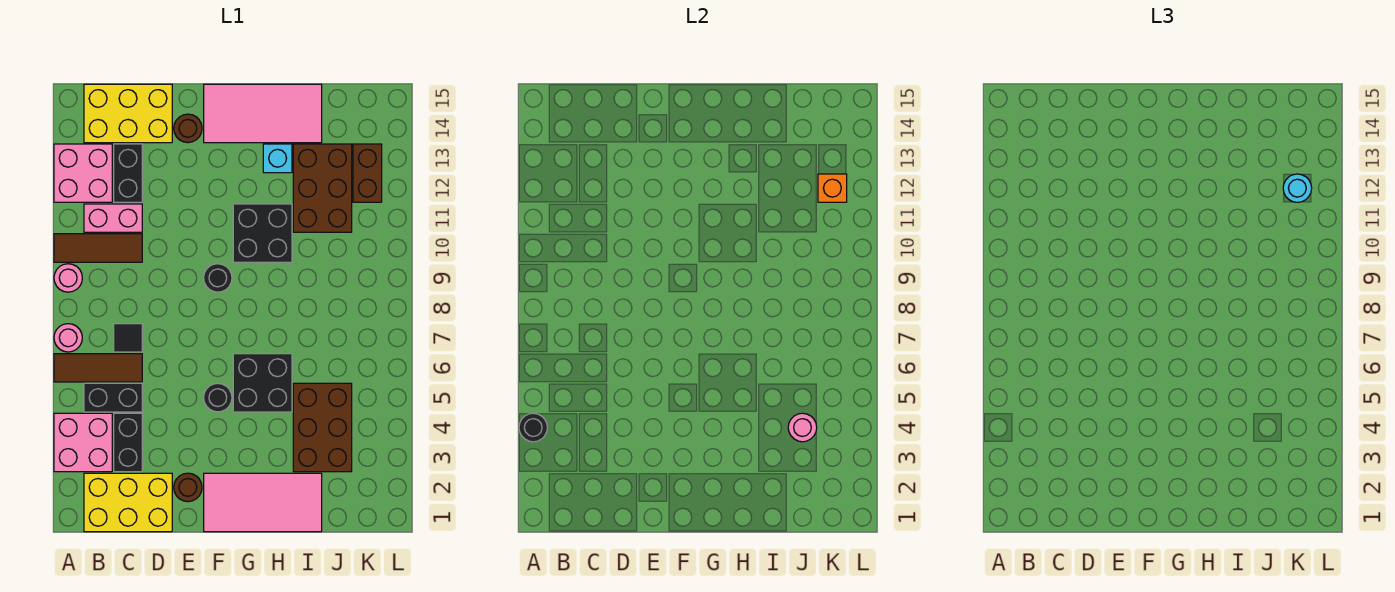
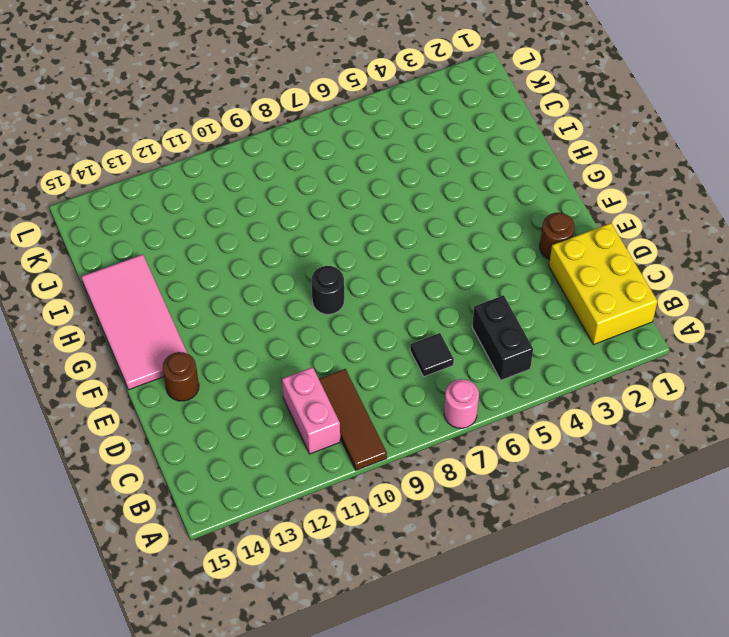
none -> pink brick A3:B4 level 1
none -> brown tile A6:C6 level 1
none -> pink round brick A9 level 1

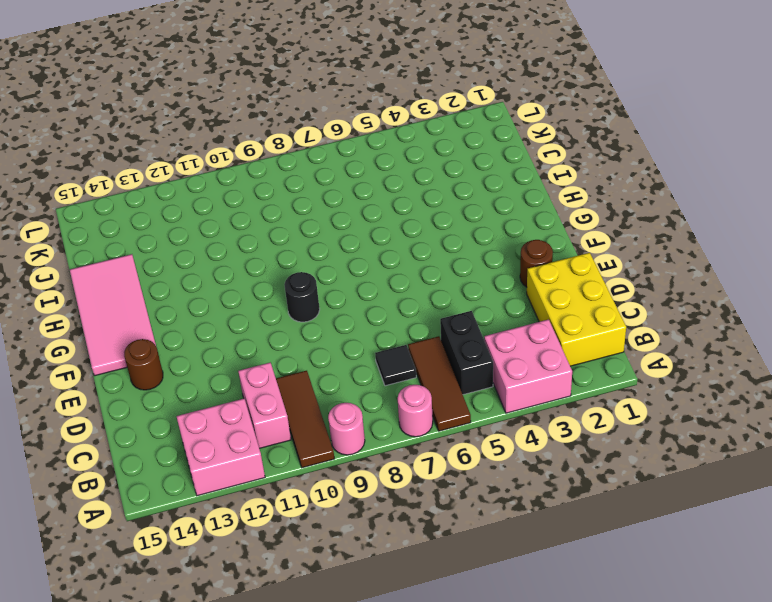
none -> yellow brick B14:D15 level 1
none -> black brick C3:C4 level 1
none -> black brick C12:C13 level 1

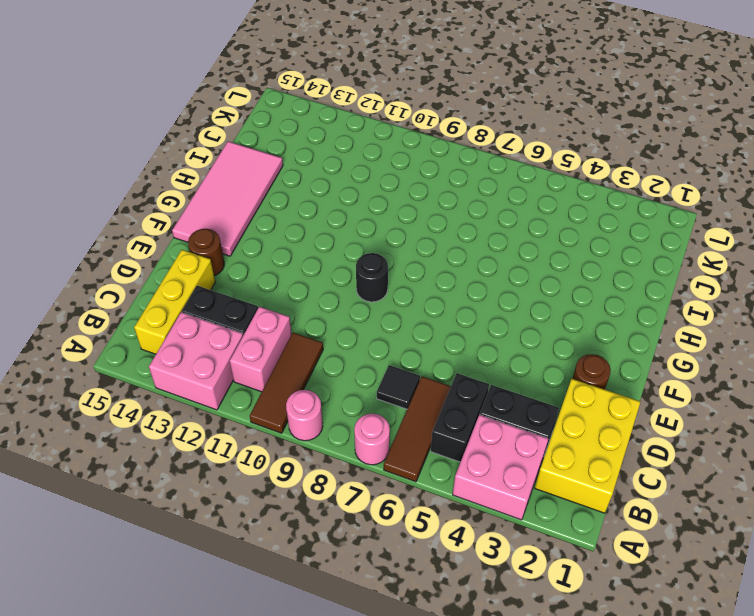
yellow brick B14:D14 level 1 -> yellow brick B14:D15 level 1
none -> pink tile F1:I2 level 1
none -> black round brick F5 level 1
none -> black brick G5:H6 level 1

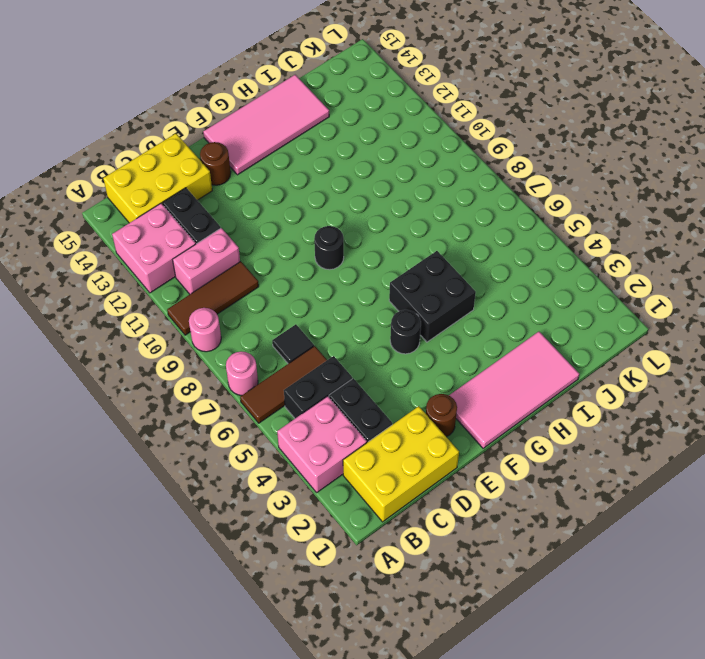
none -> black brick G10:H11 level 1
none -> cyan brick H13 level 1
none -> brown brick I3:J5 level 1

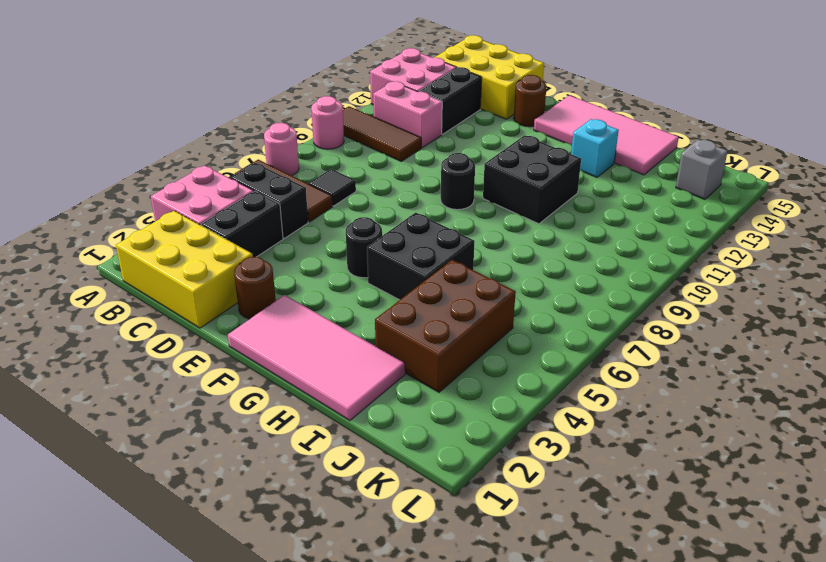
grey brick K14 level 1 -> none
none -> brown brick I11:J13 level 1
none -> brown brick K12:K13 level 1
none -> black round brick A4 level 2

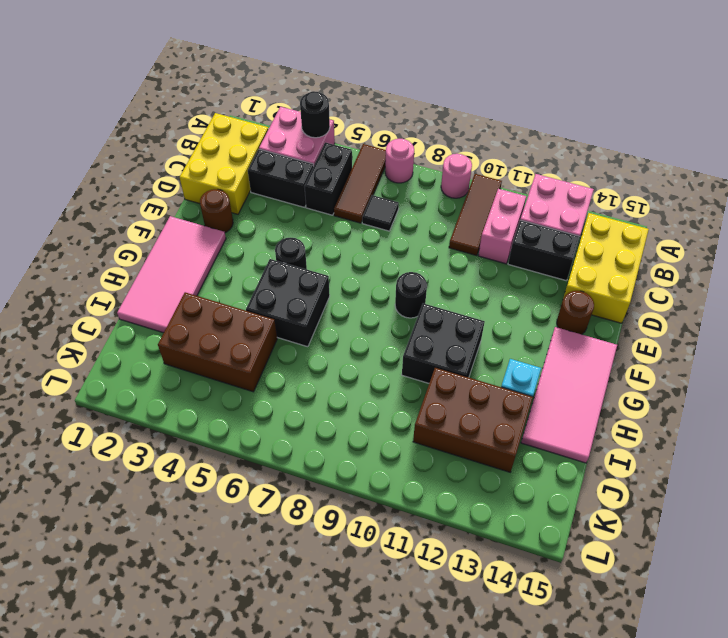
none -> brown brick K12:K13 level 1
none -> pink round brick J4 level 2
none -> orange brick K12 level 2

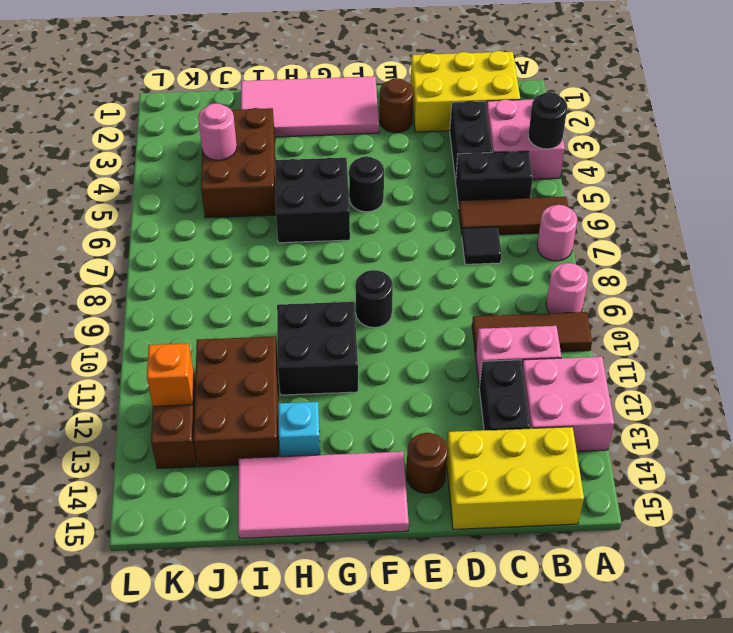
none -> cyan round brick K12 level 3

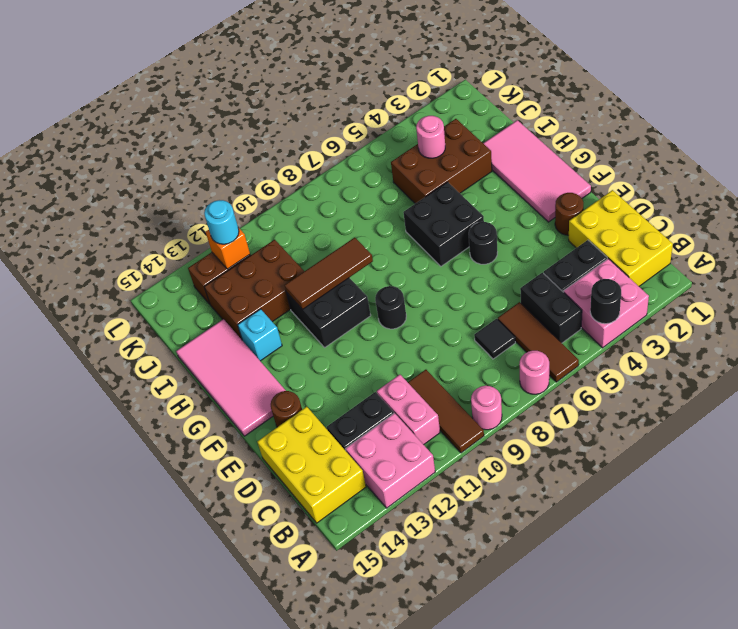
brown tile H9:H11 level 2 -> none

